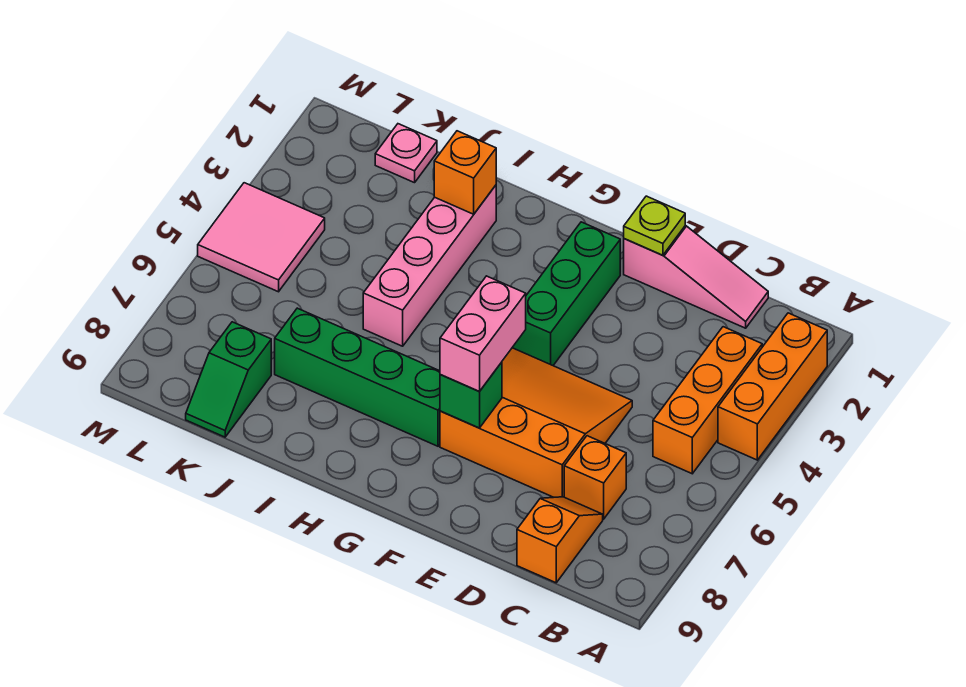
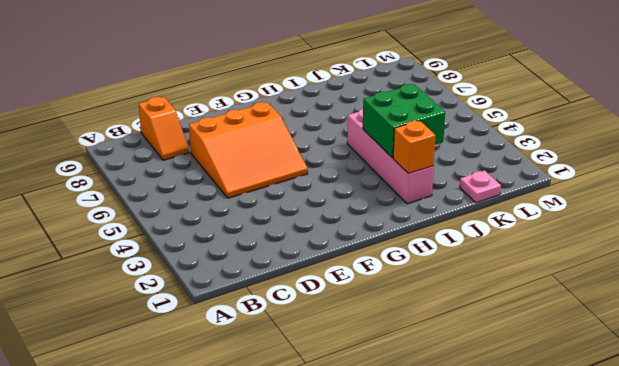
green brick I3:J4 level 2 -> none
none -> orange brick A2:A4 level 1
none -> orange brick B3:B5 level 1
none -> pink slope C1:E1 level 1 top E

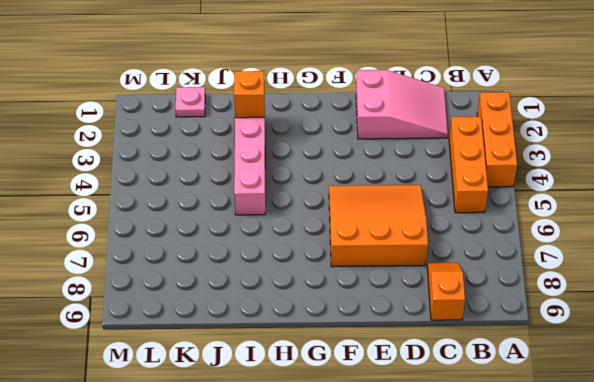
pink slope C1:E2 level 1 top E -> pink slope C1:E1 level 1 top E
none -> orange brick C7 level 1
none -> green brick F2:F4 level 1
none -> green brick G7:J7 level 1

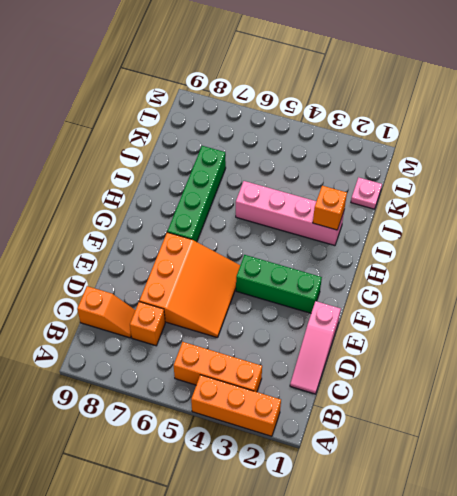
none -> green slope K8:K9 level 1 top 8
none -> pink tile L4:M5 level 1
none -> lime plate E1 level 2

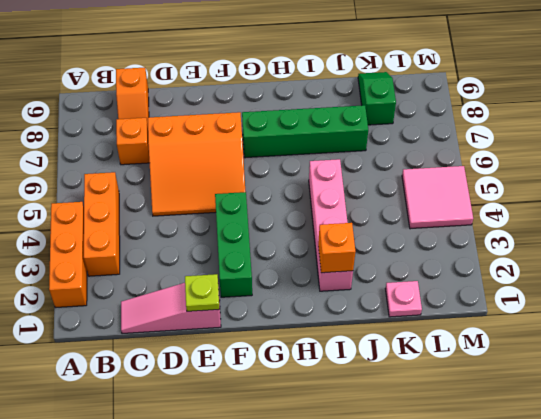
none -> green brick F7 level 2
none -> pink brick F6:F7 level 3

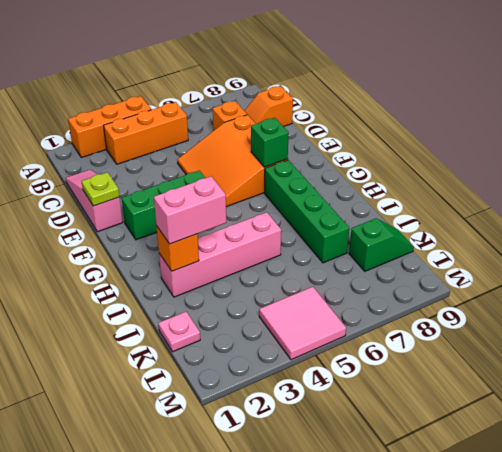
pink brick I2:I3 level 3 -> pink brick F6:F7 level 3

